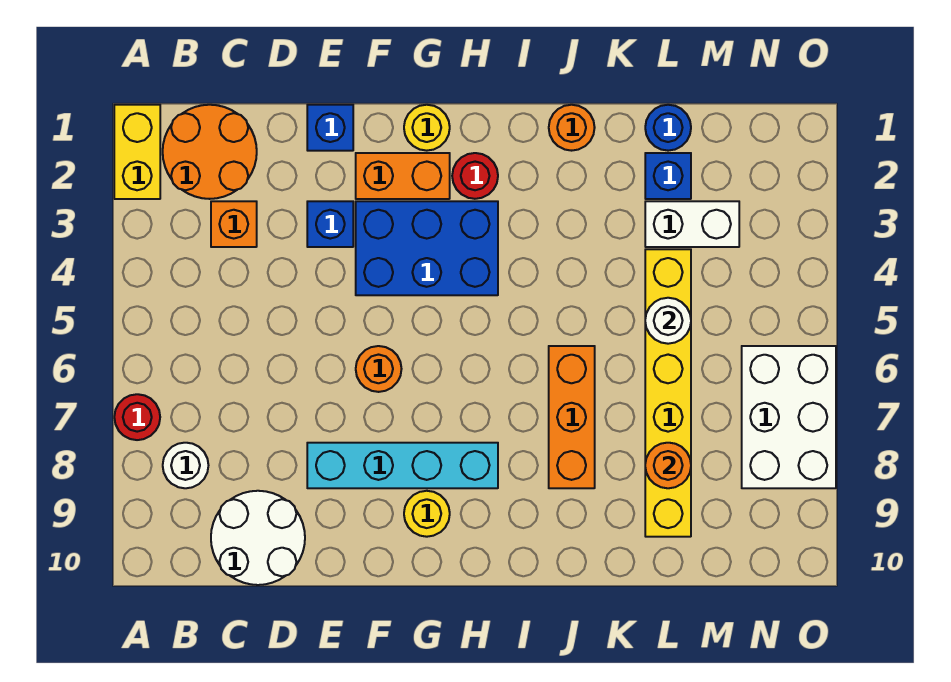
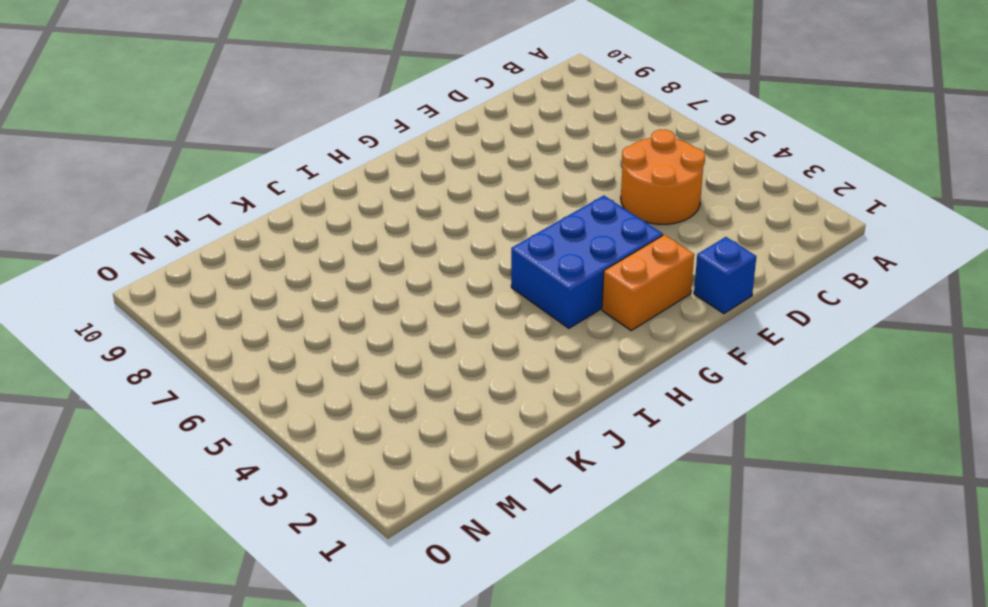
orange round brick C4:D5 level 1 -> orange round brick B1:C2 level 1
none -> yellow brick A1:A2 level 1
none -> red round brick A7 level 1
none -> white round brick B8 level 1

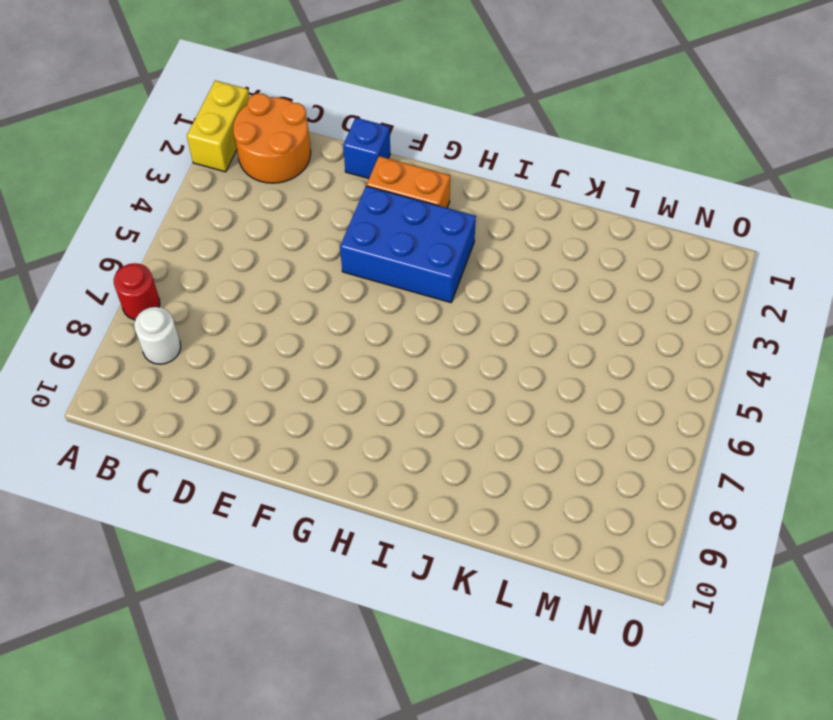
none -> orange brick C3 level 1
none -> white round brick C9:D10 level 1
none -> blue brick E3 level 1

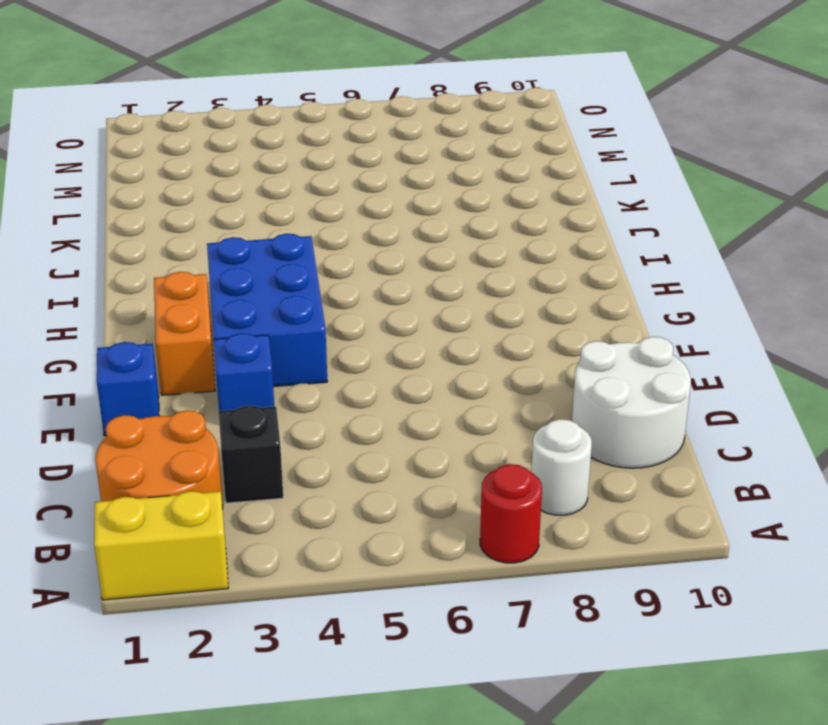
black brick C3 level 1 -> orange brick C3 level 1
none -> cyan brick E8:H8 level 1
none -> orange round brick F6 level 1
none -> yellow round brick G1 level 1

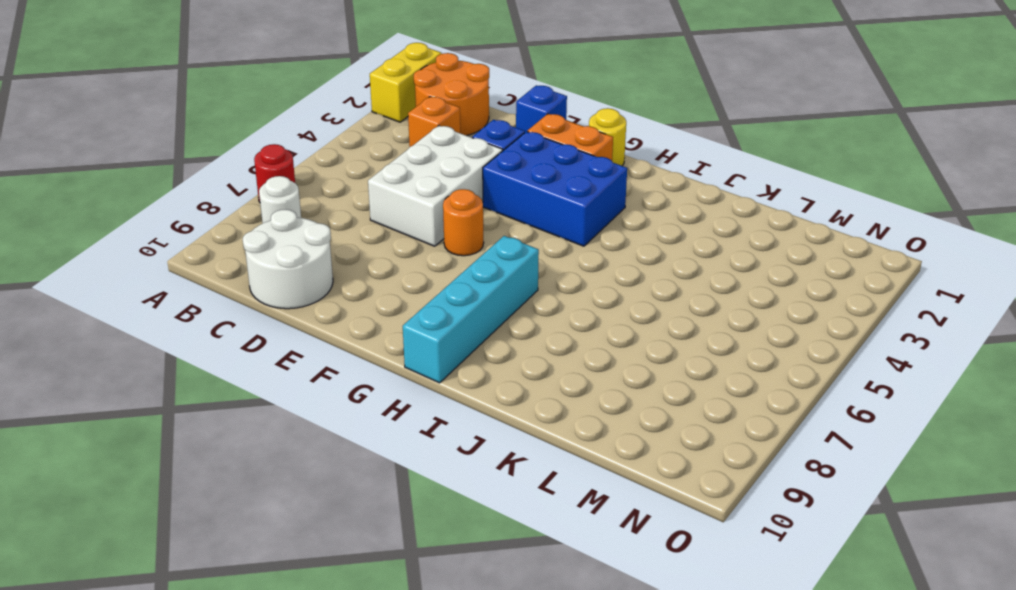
white brick D4:E6 level 1 -> white brick N6:O8 level 1
cyan brick H7:H10 level 1 -> cyan brick E8:H8 level 1
none -> yellow round brick G9 level 1
none -> red round brick H2 level 1
none -> orange round brick J1 level 1

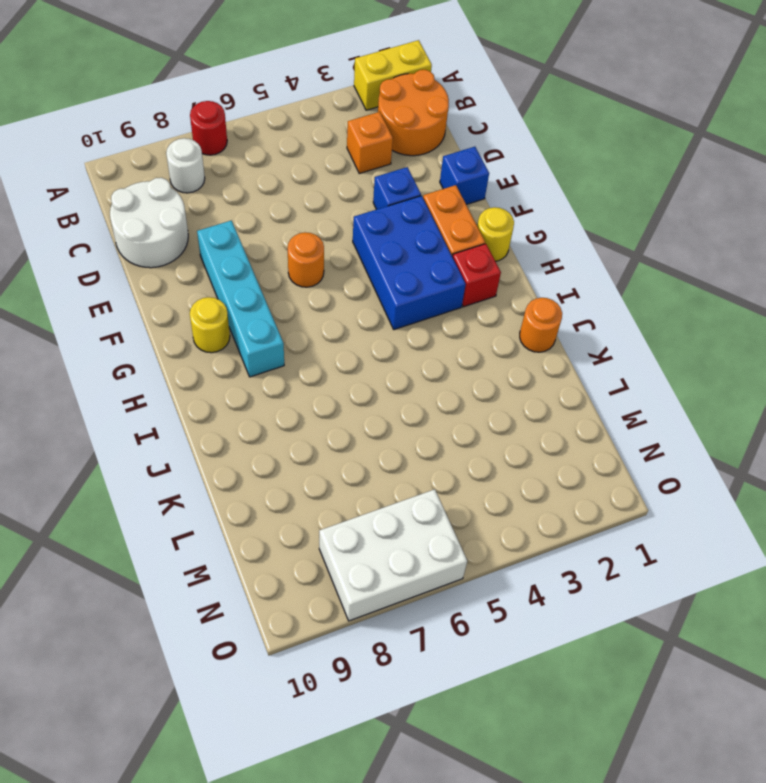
red brick H2 level 1 -> red round brick H2 level 1
none -> orange brick J6:J8 level 1
none -> blue round brick L1 level 1
none -> blue brick L2 level 1

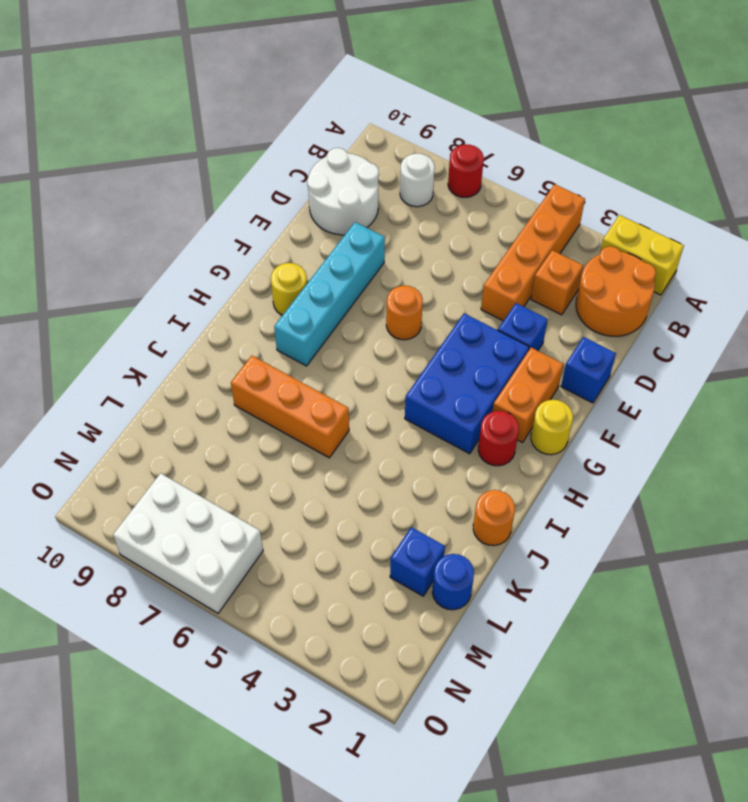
orange brick A4:D4 level 1 -> none
none -> white brick L3:M3 level 1
none -> yellow brick L4:L9 level 1
none -> white round brick L5 level 2

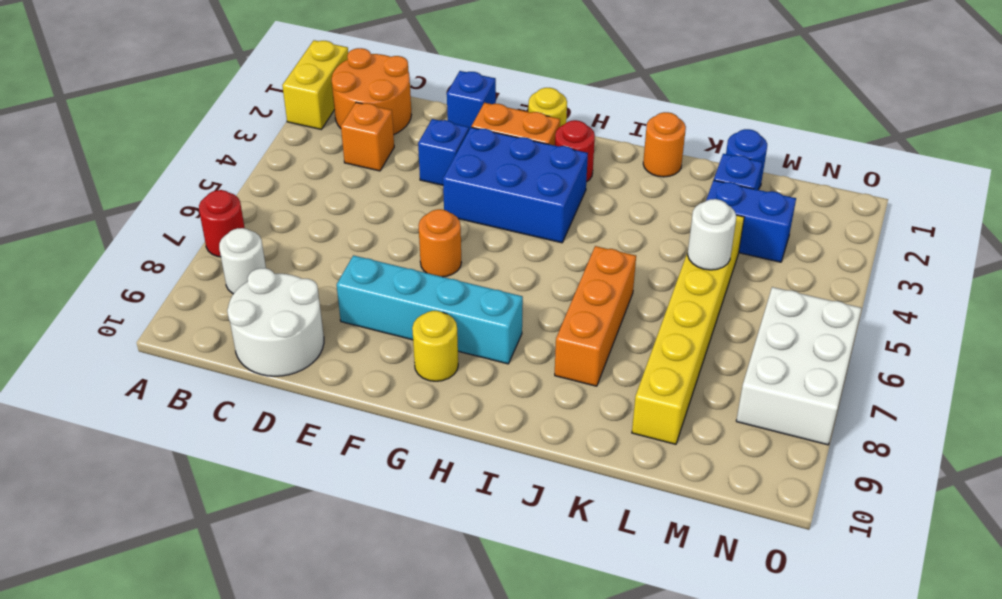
blue brick L3:M3 level 1 -> white brick L3:M3 level 1
none -> orange round brick L8 level 2

